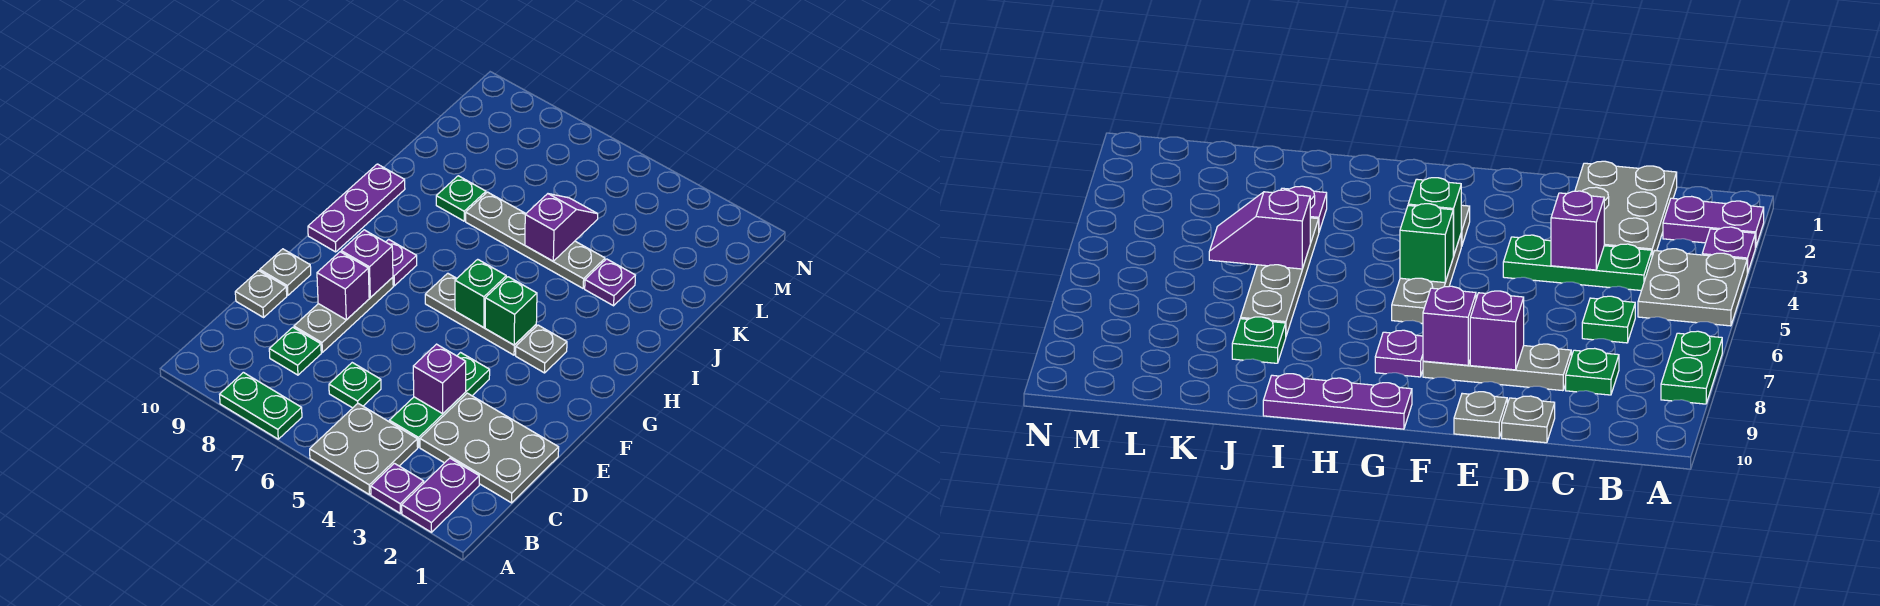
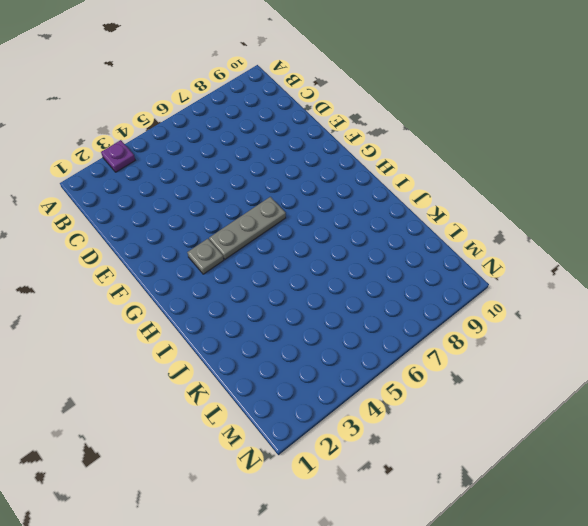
none -> purple plate A2:B2 level 1
none -> grey plate A4:B5 level 1
none -> green plate A7:A8 level 1

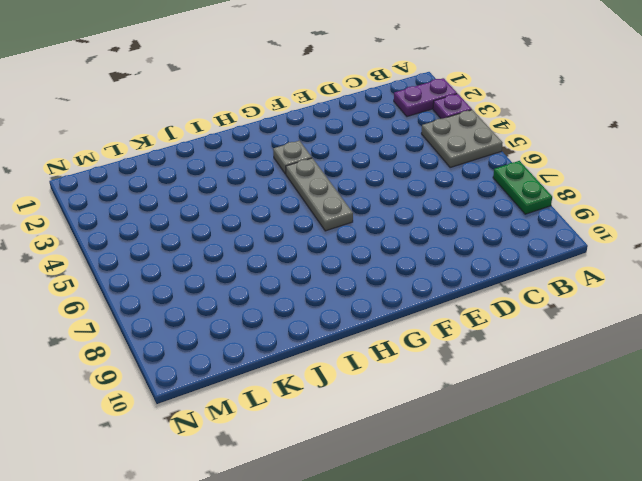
none -> grey plate C1:D3 level 1
none -> green plate C4:E4 level 1
none -> green plate C6 level 1

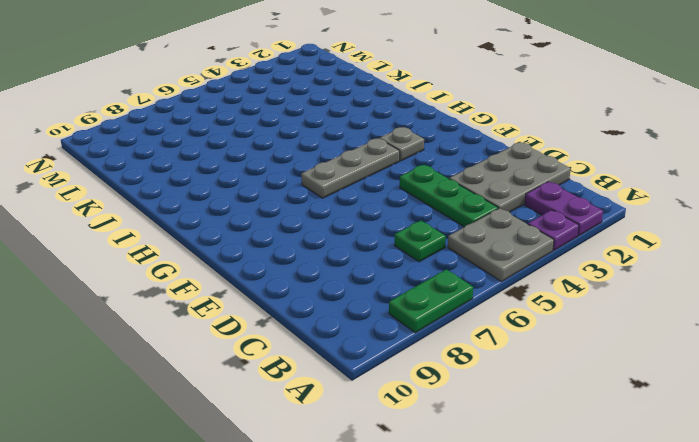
none -> green plate C8 level 1
none -> grey plate D8:F8 level 1
none -> grey plate D10 level 1

